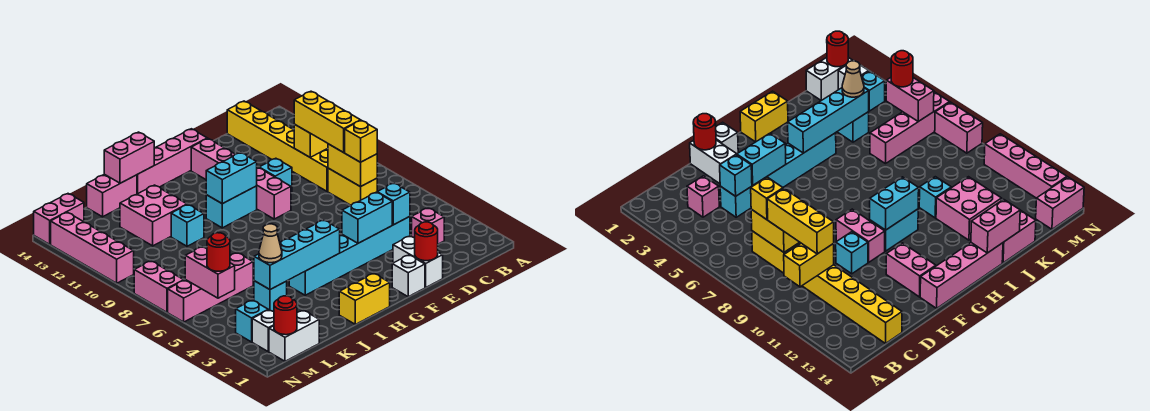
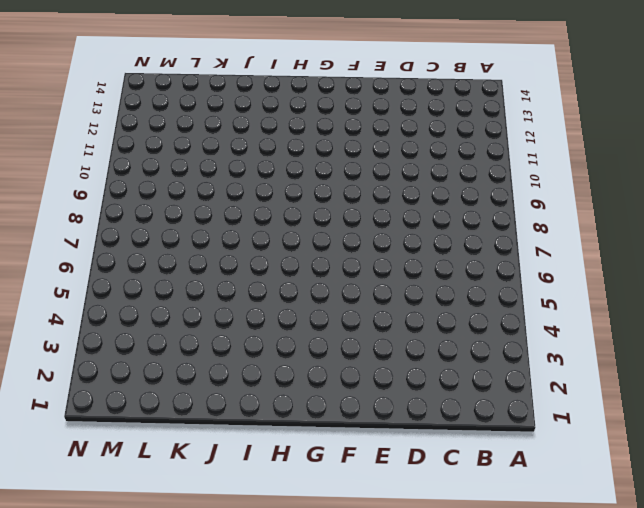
none -> pink brick C3 level 1
none -> yellow brick C7:C8 level 1
none -> yellow brick C9:C14 level 1
none -> cyan brick D4:I4 level 1

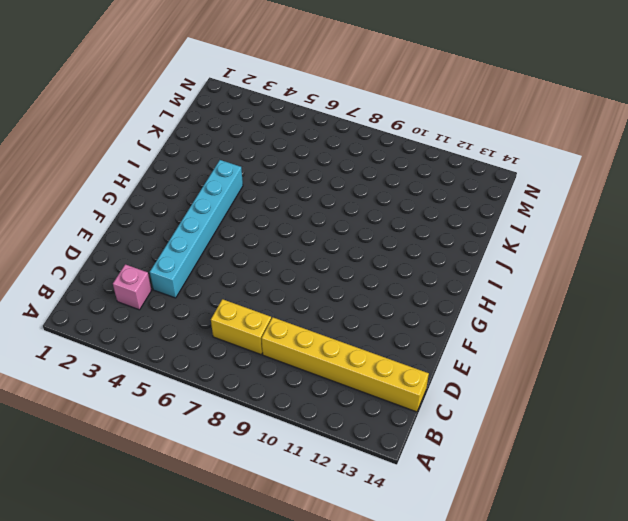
none -> white brick E1:E2 level 1
none -> cyan brick E10 level 1
none -> white brick F1 level 1
none -> pink brick F9:F10 level 1

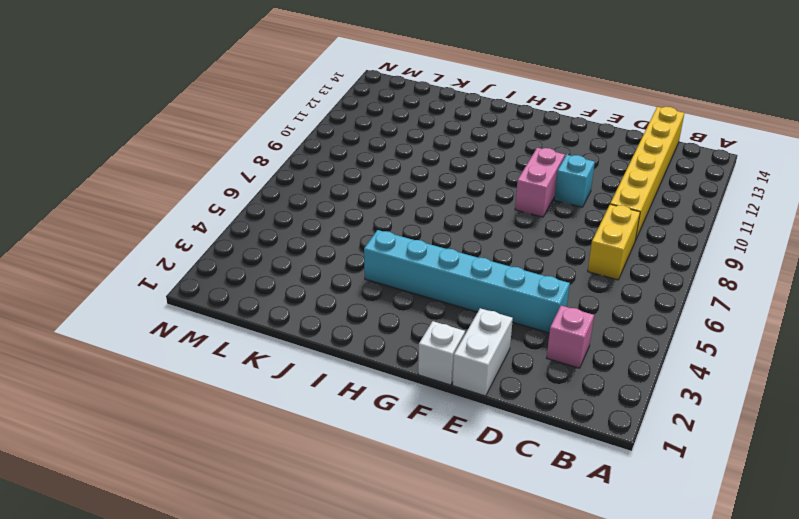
none -> pink brick F12:F13 level 1
none -> pink brick F14:I14 level 1
none -> cyan brick G10:H10 level 1
none -> yellow brick H1:I1 level 1

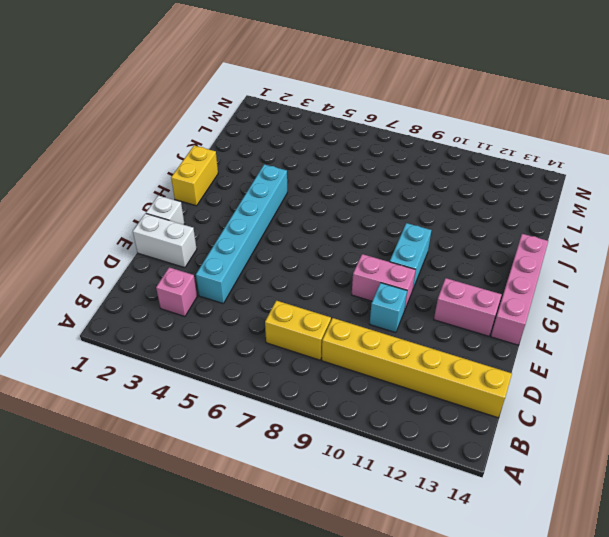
none -> cyan brick J10 level 1
none -> pink brick J11:K12 level 1
none -> pink brick J14:K14 level 1
none -> cyan brick K4 level 1

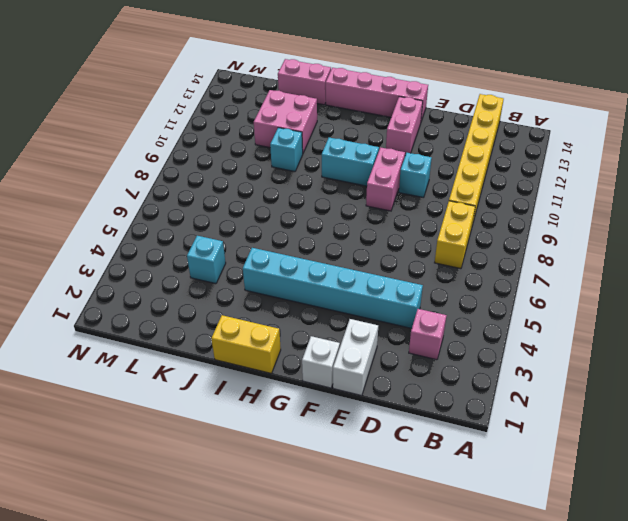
none -> pink brick K6:N6 level 1
none -> white brick L1:M1 level 1
none -> white brick M2 level 1
none -> cyan brick M3 level 1

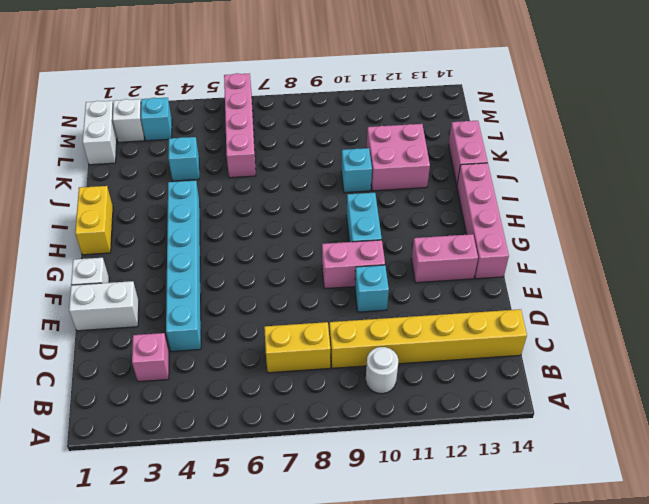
white round brick B10 level 1 -> none
none -> pink brick M14:N14 level 1
none -> pink brick N7:N8 level 1
none -> pink brick N10:N13 level 1
none -> yellow brick B10:C10 level 2

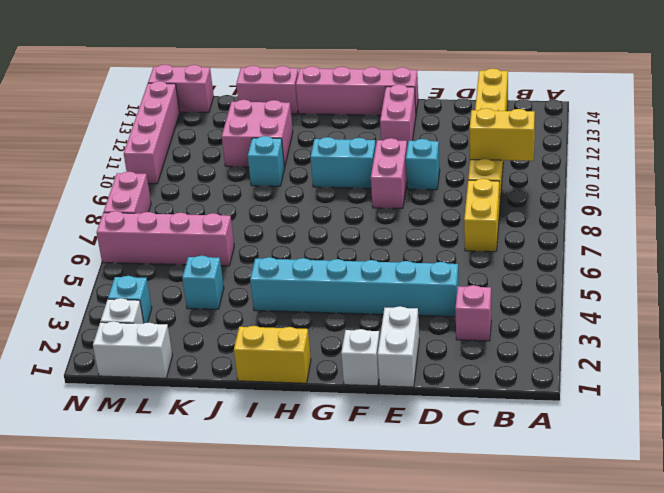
none -> yellow brick C7:C8 level 2
none -> cyan brick D4 level 2
none -> red round brick E1 level 2
none -> cyan brick E4:F4 level 2

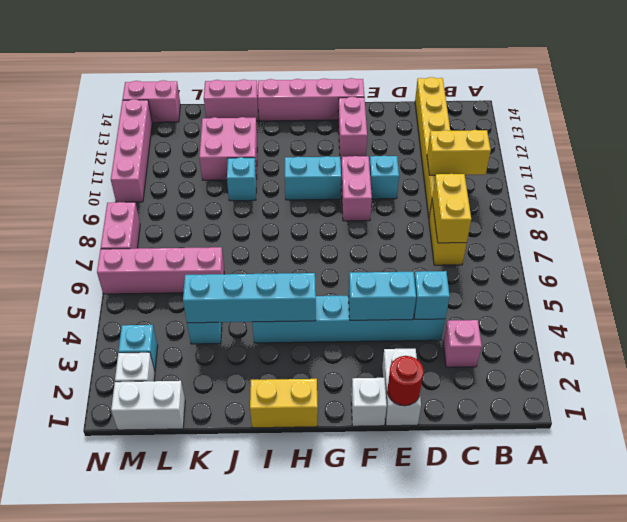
none -> cyan brick G10:H10 level 2
none -> pink brick I14:J14 level 2
none -> red round brick M1 level 2
none -> pink brick M5:M6 level 2

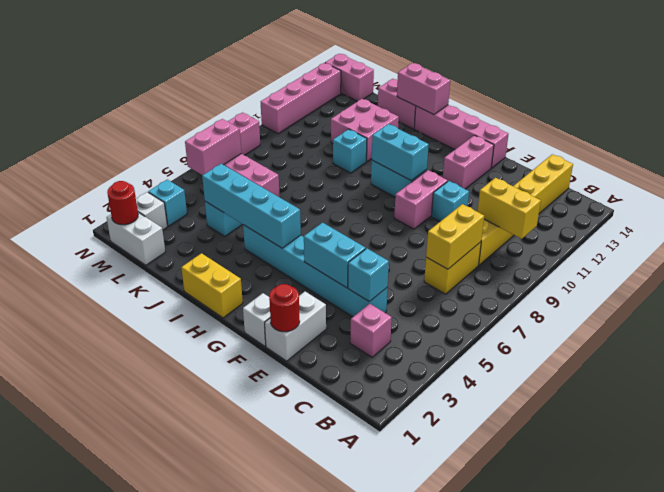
none -> yellow brick C7 level 3
none -> yellow brick C8:C10 level 3
none -> tan cone K4 level 3
none -> red round brick M5 level 3

